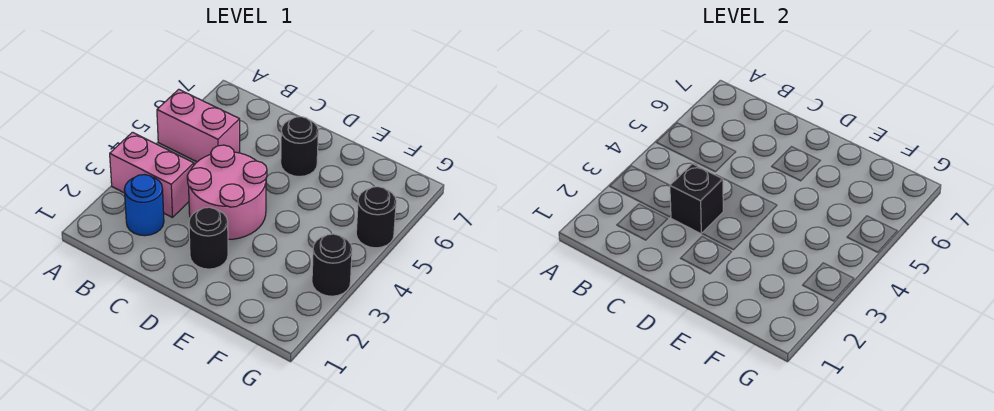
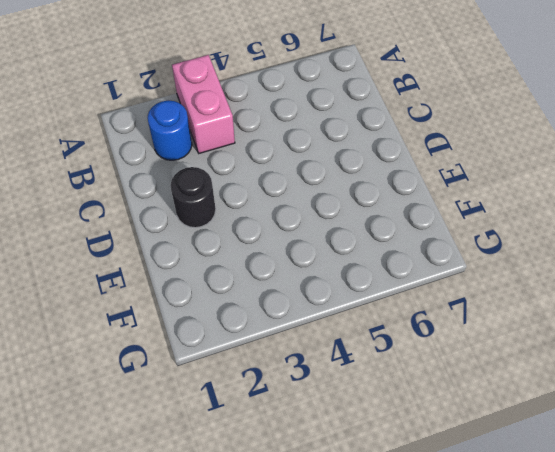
none -> pink brick A5:B5 level 1
none -> pink round brick C3:D4 level 1

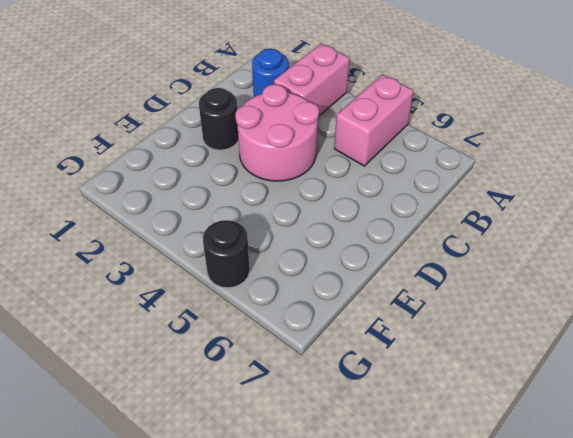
none -> black round brick D6 level 1
none -> black round brick G3 level 1

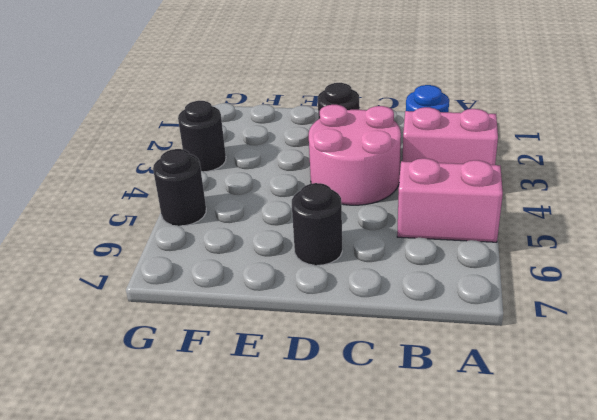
none -> black brick C3 level 2

